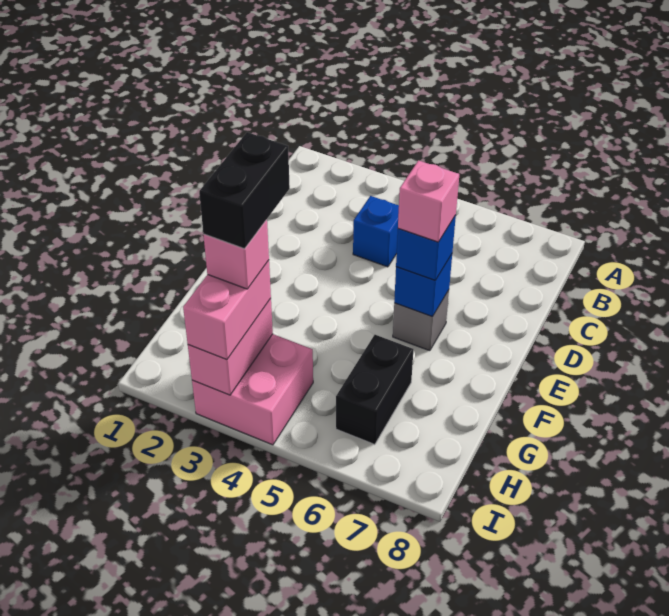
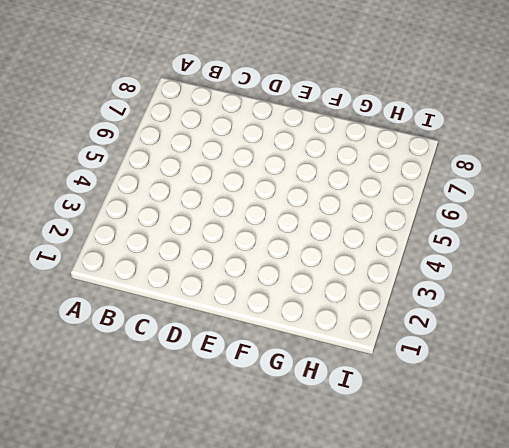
none -> blue brick C4 level 1
none -> grey brick E6 level 1

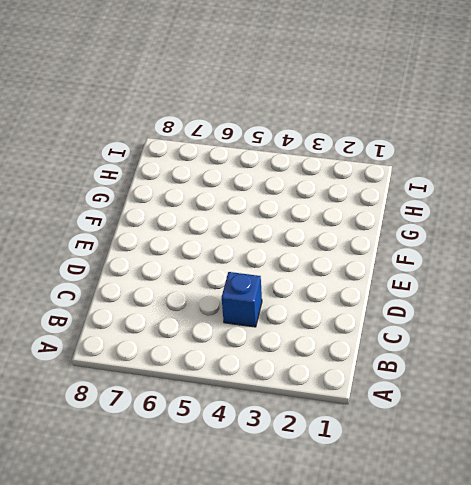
none -> grey brick E6 level 1
none -> black brick G6:H6 level 1

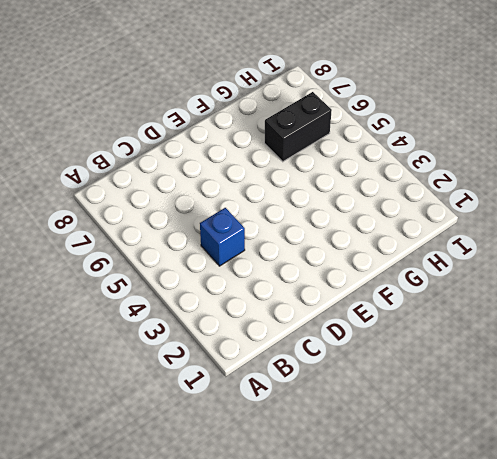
none -> grey brick E6 level 1
none -> pink brick H3:I4 level 1

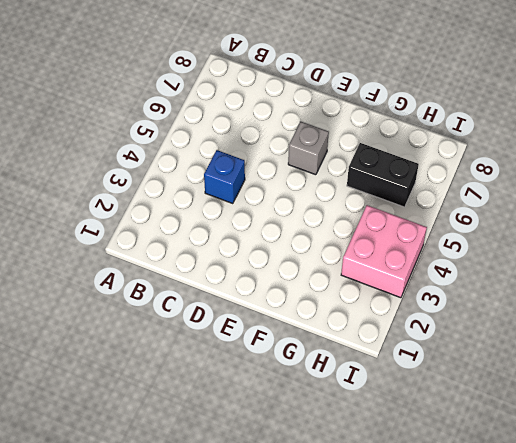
none -> blue brick E6 level 2
none -> pink brick H3:I3 level 2

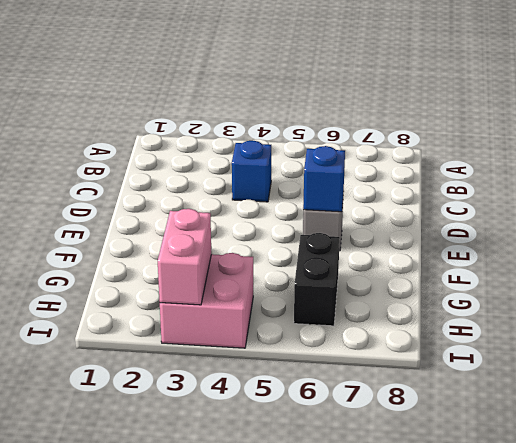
none -> blue brick E6 level 3
none -> pink brick H3:I3 level 3

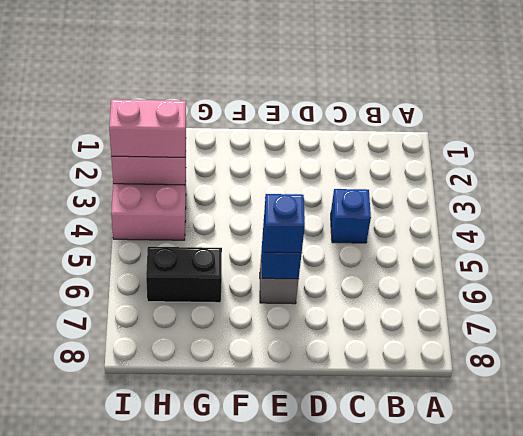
none -> pink brick E6 level 4
none -> pink brick H3 level 4

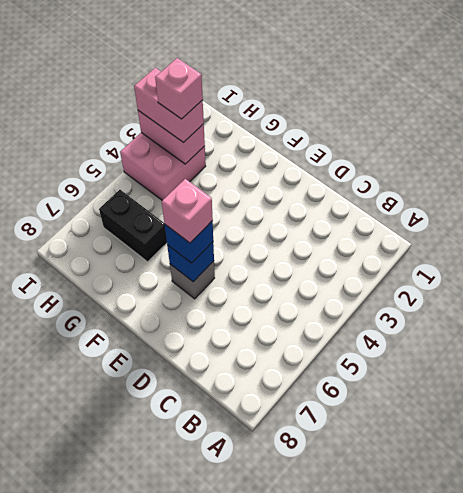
none -> blue brick C4 level 1
none -> black brick G3:H3 level 5

